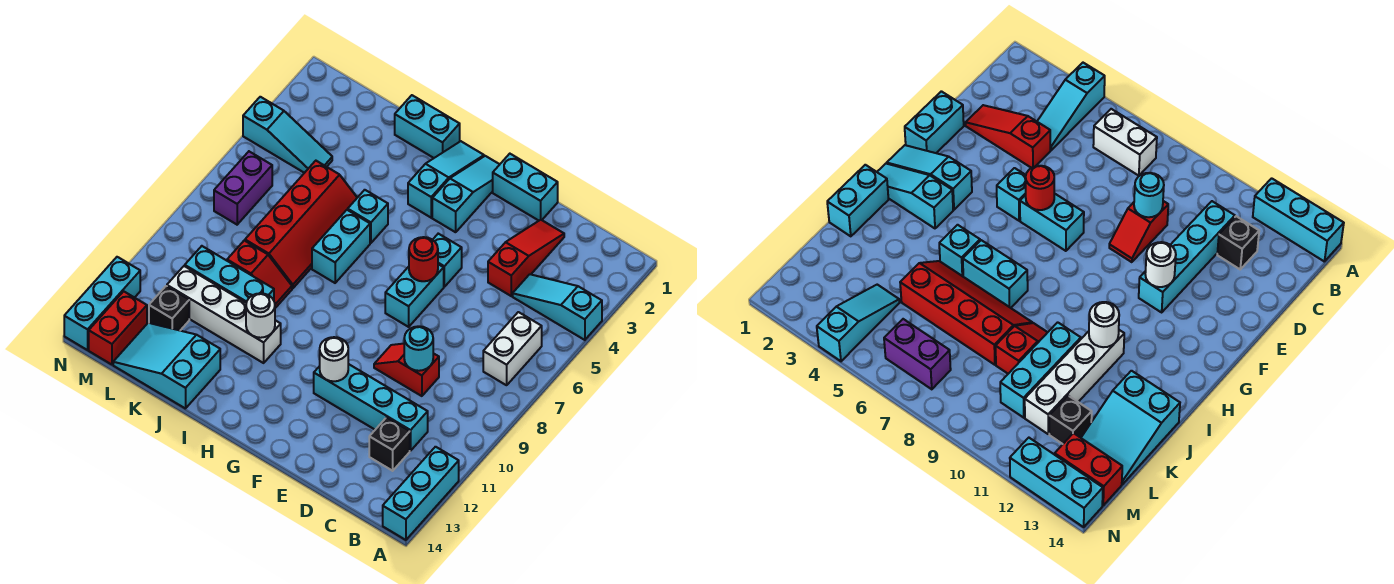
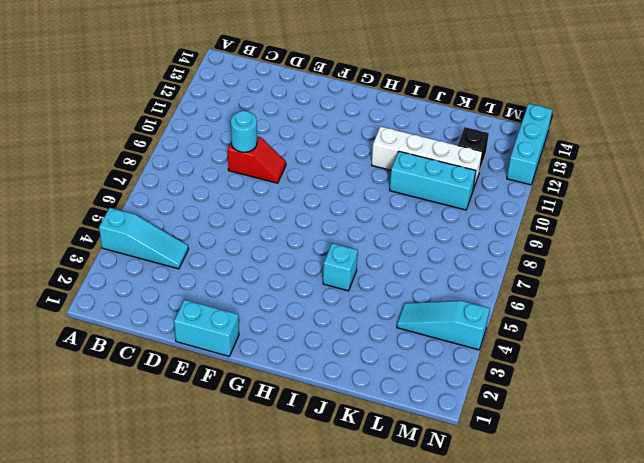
none -> cyan brick A12:A14 level 1
none -> white brick B6:B7 level 1
none -> cyan brick C11:F11 level 1

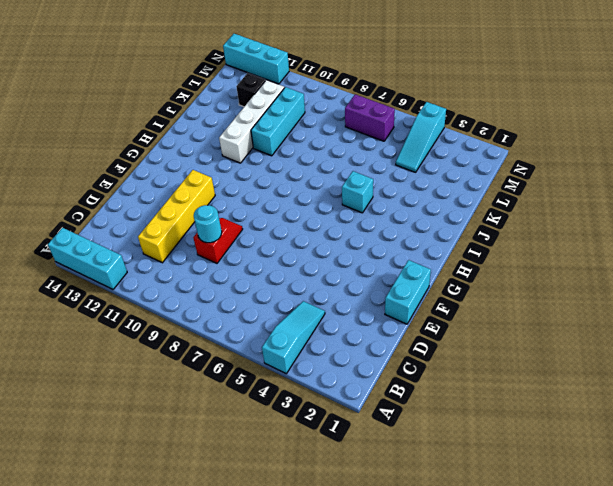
yellow brick C11:F11 level 1 -> cyan brick C11:F11 level 1
none -> white brick B6:B7 level 1
none -> black brick C12 level 1
none -> red slope D2:D4 level 1 top 4

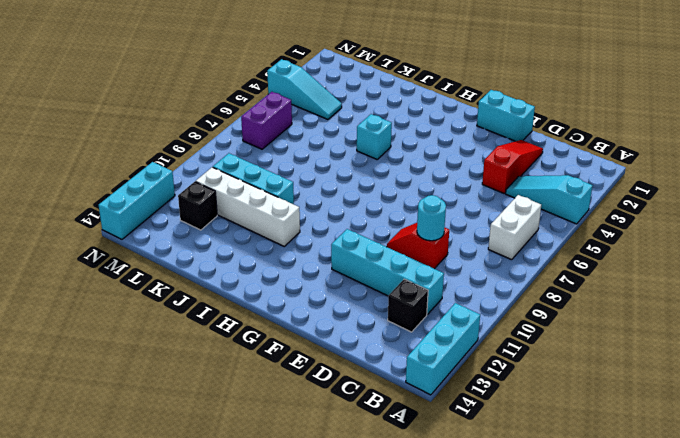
none -> cyan brick F5 level 1
none -> cyan brick F6:F7 level 1
none -> cyan slope G1:G3 level 1 top 3

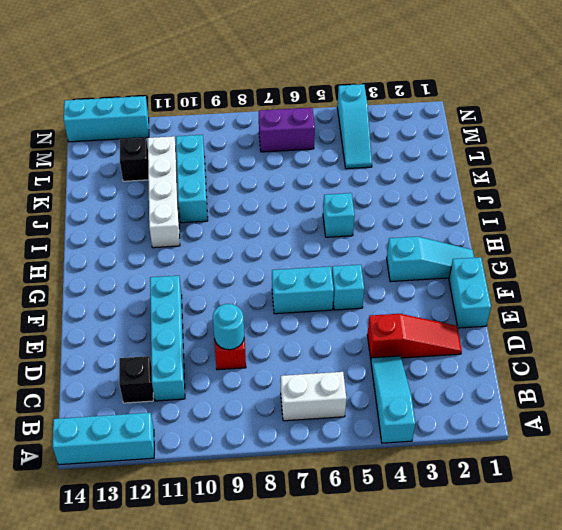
none -> cyan slope H1:H3 level 1 top 3
none -> cyan brick I1:J1 level 1
none -> cyan brick I6:I7 level 1

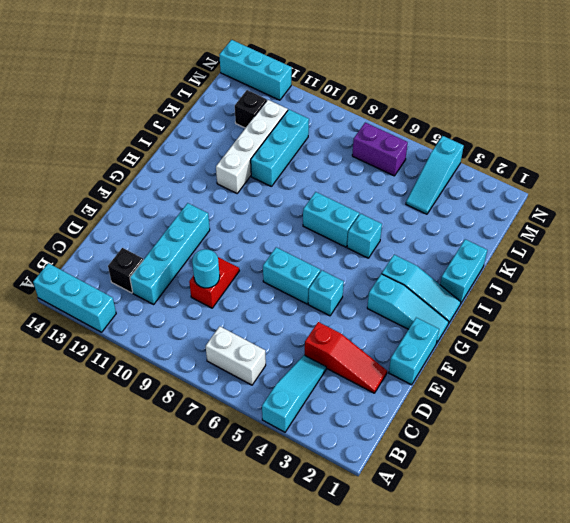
none -> red slope J5:K8 level 1 top K
none -> red slope J9:K9 level 1 top K
none -> cyan slope J13:L14 level 1 top J

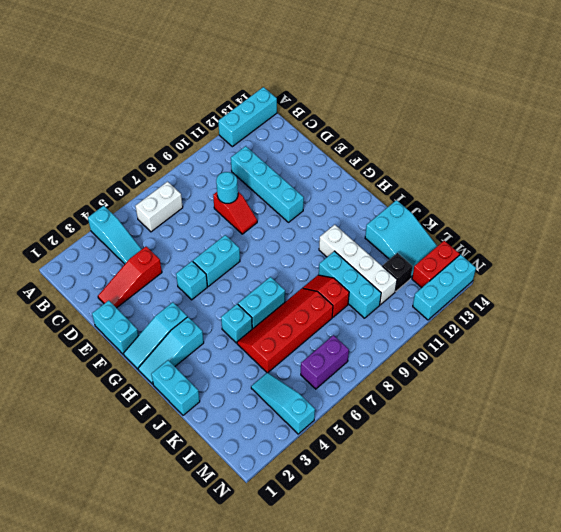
none -> black brick C12 level 1
none -> red round brick F6 level 2
none -> white round brick F11 level 2

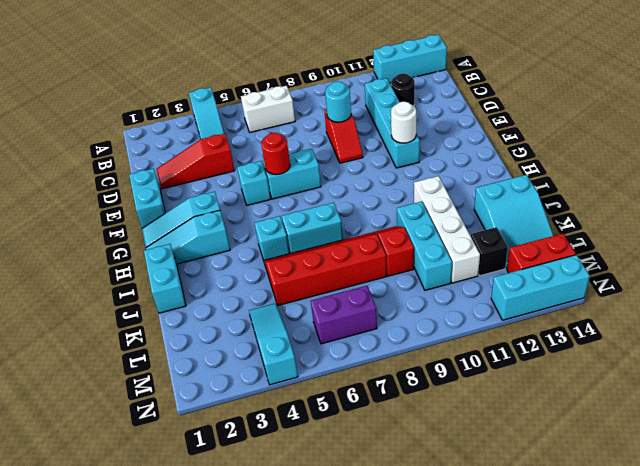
black round brick C12 level 1 -> black brick C12 level 1
none -> white round brick I11 level 2

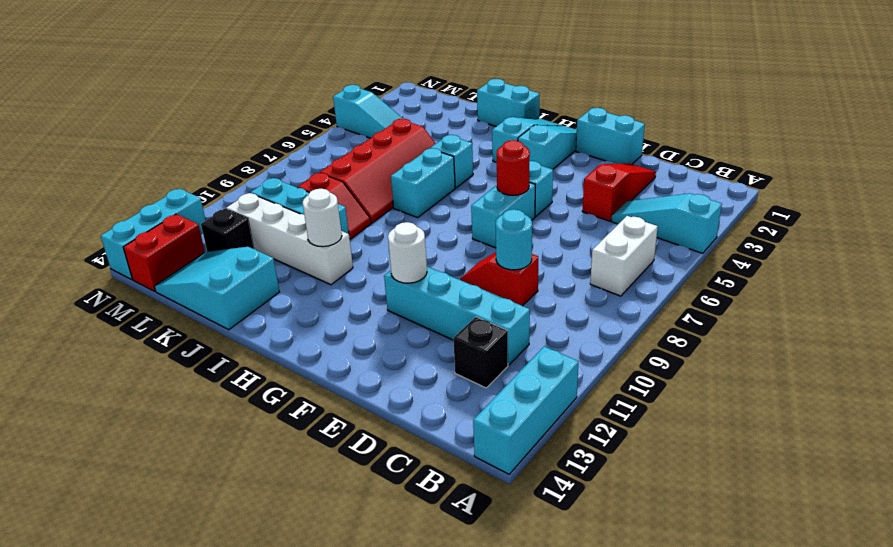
none -> purple brick M6:M7 level 1

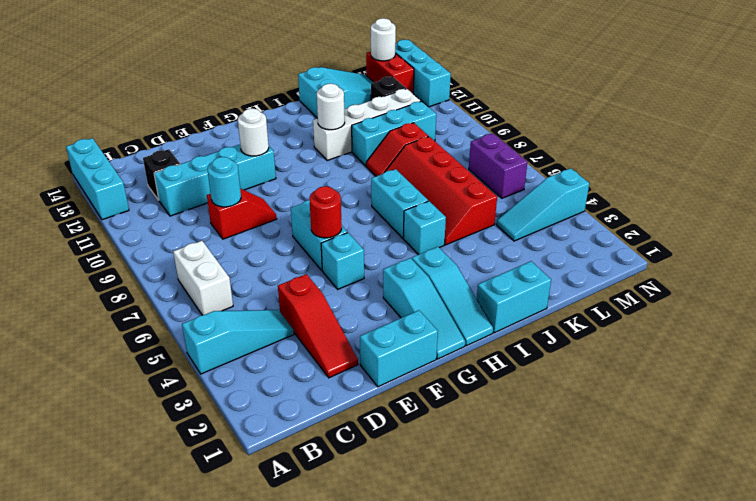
white round brick M14 level 2 -> none

